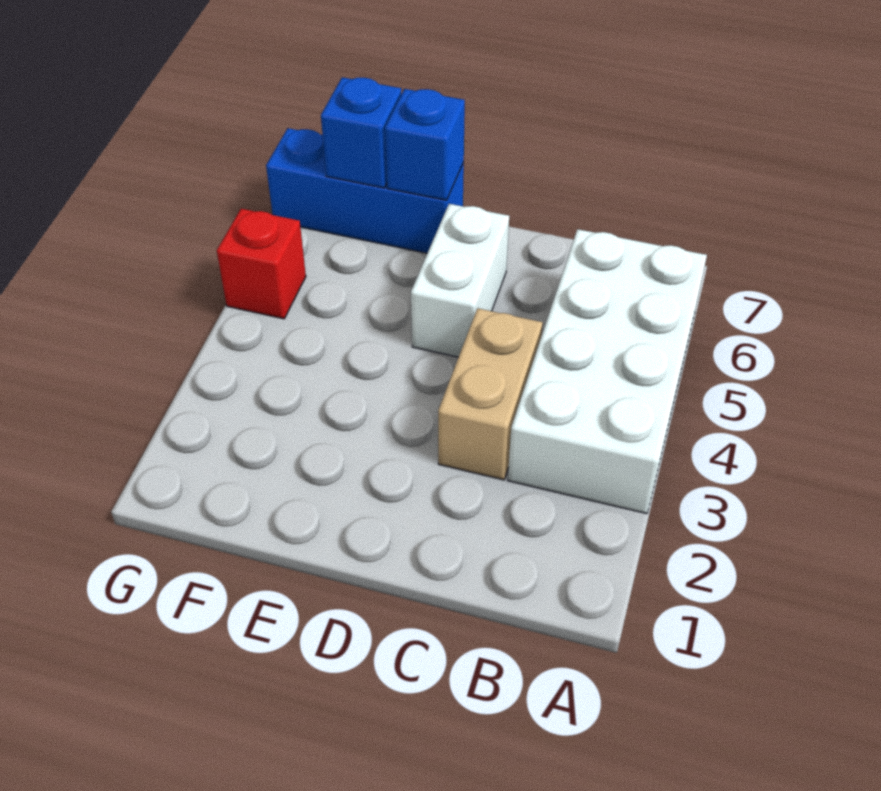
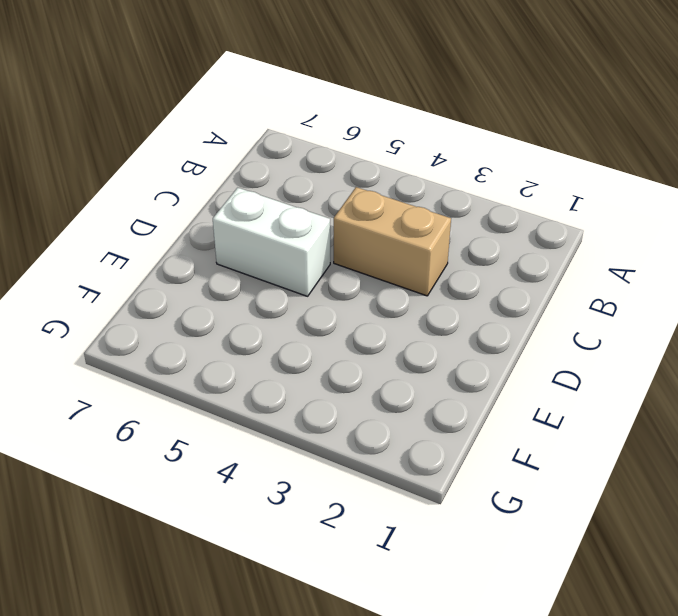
none -> white brick A3:B6 level 1
none -> blue brick E7:G7 level 1

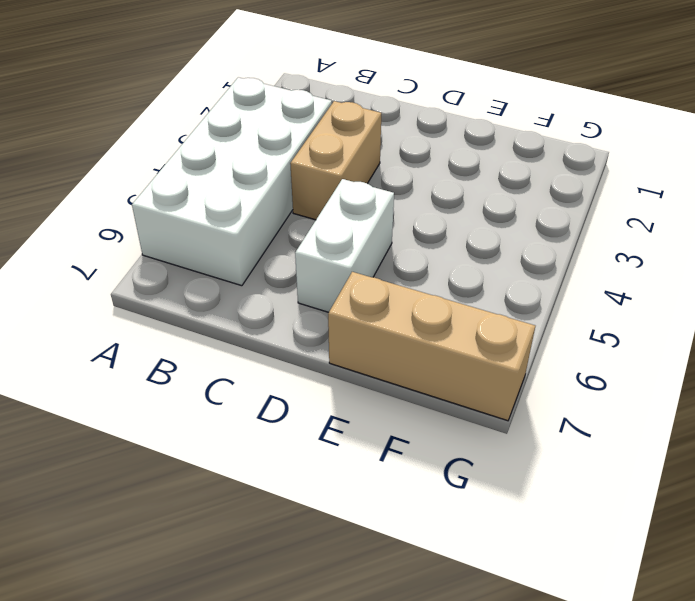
tan brick E7:G7 level 1 -> blue brick E7:G7 level 1
none -> red brick G5 level 1
none -> blue brick E7 level 2

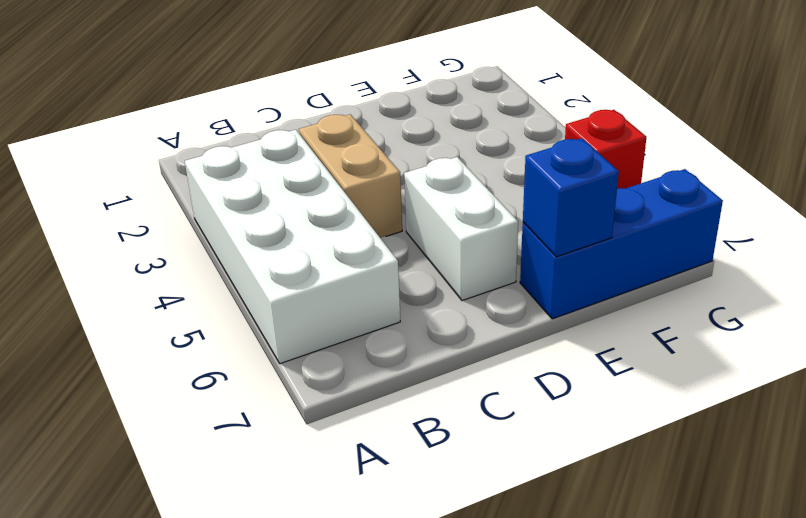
none -> blue brick F7 level 2

